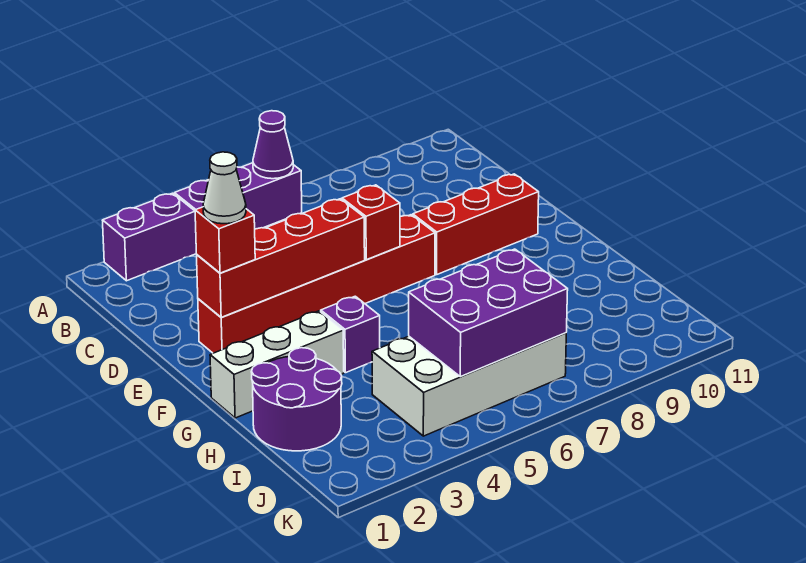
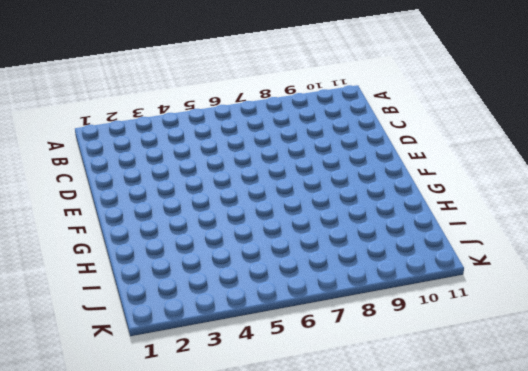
none -> purple brick A2:A3 level 1
none -> purple brick A4:A6 level 1
none -> red brick E2:E7 level 1

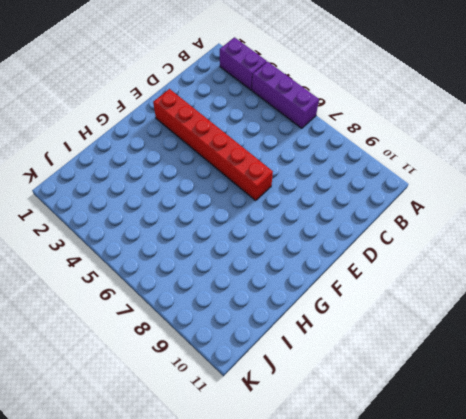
none -> red brick E8:E10 level 1
none -> white brick G1:G3 level 1
none -> purple brick G4 level 1

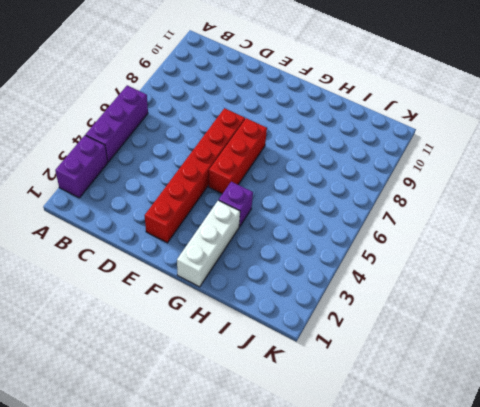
red brick F5:F7 level 1 -> red brick E8:E10 level 1
none -> purple round brick H1:I2 level 1
none -> white brick I4:J7 level 1
none -> purple cone A6 level 2

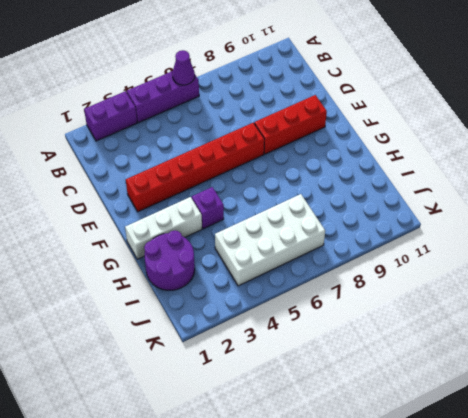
none -> red brick E2:E5 level 2
none -> red brick E6 level 2
none -> purple brick I5:J7 level 2

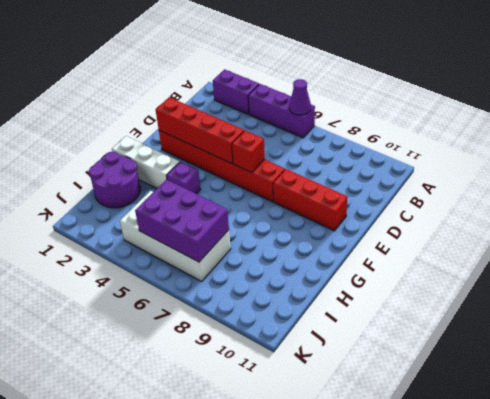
none -> red brick E2 level 3
none -> white cone E2 level 4

